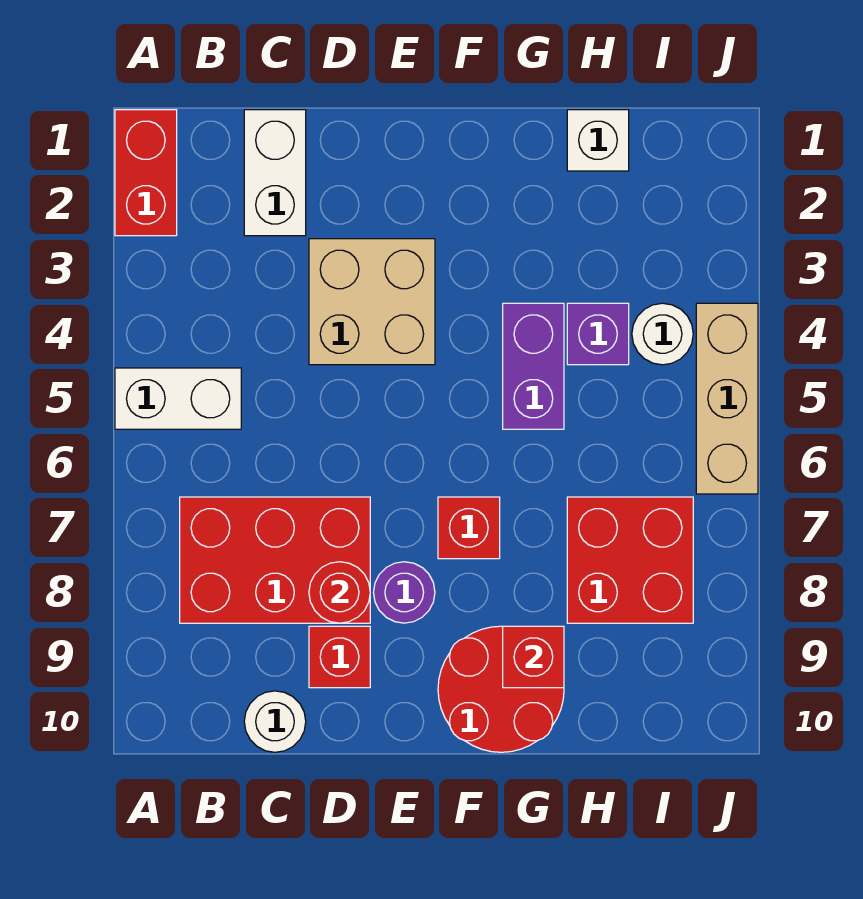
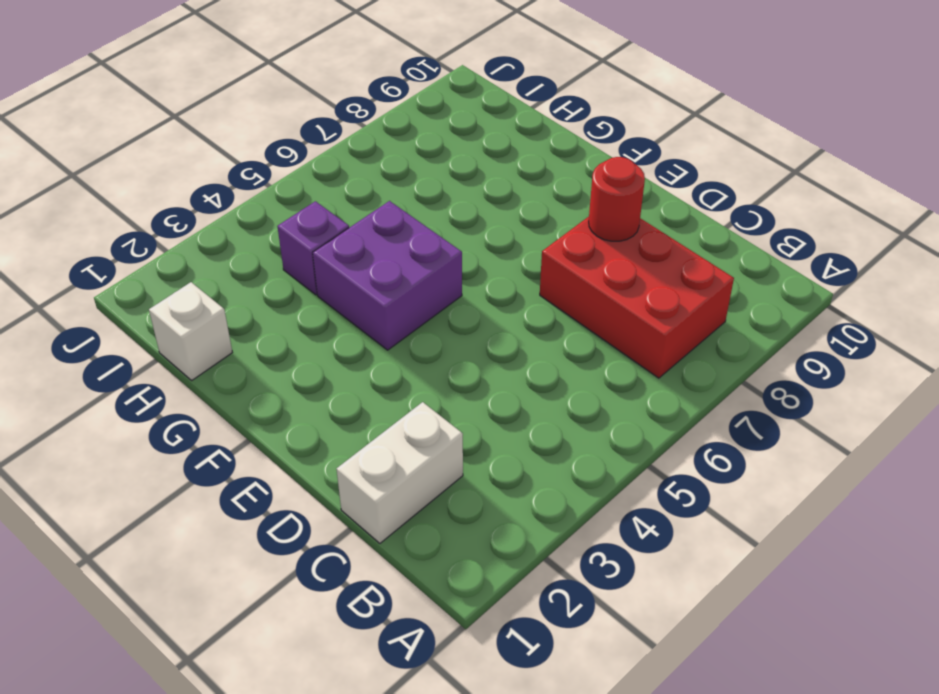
purple brick F4:G5 level 1 -> purple brick G4:G5 level 1
none -> red brick A1:A2 level 1
none -> white brick A5:B5 level 1
none -> white round brick C10 level 1

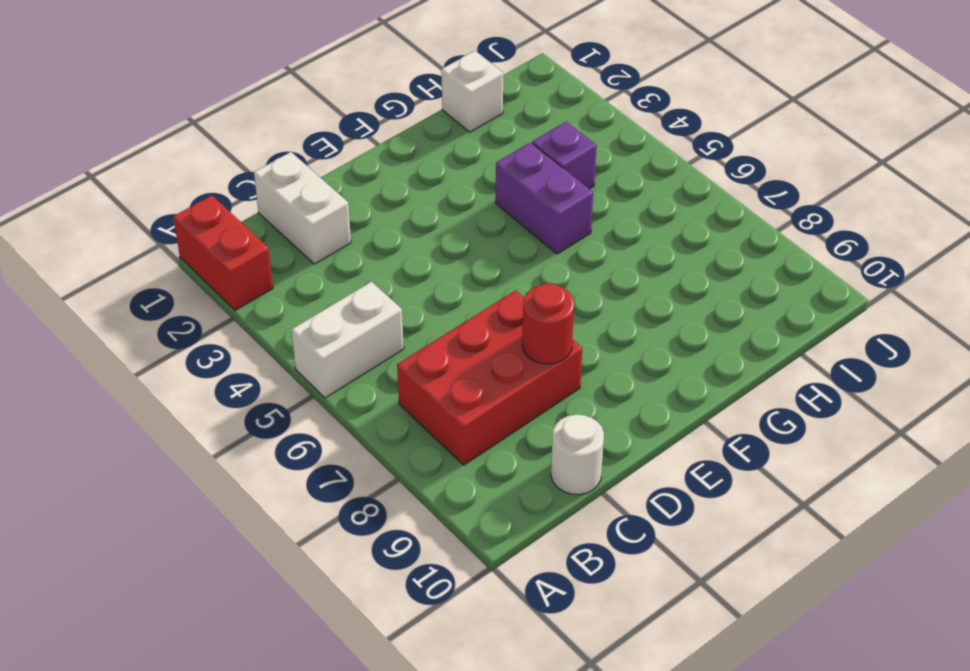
none -> tan brick D3:E4 level 1
none -> red brick D9 level 1
none -> purple round brick E8 level 1

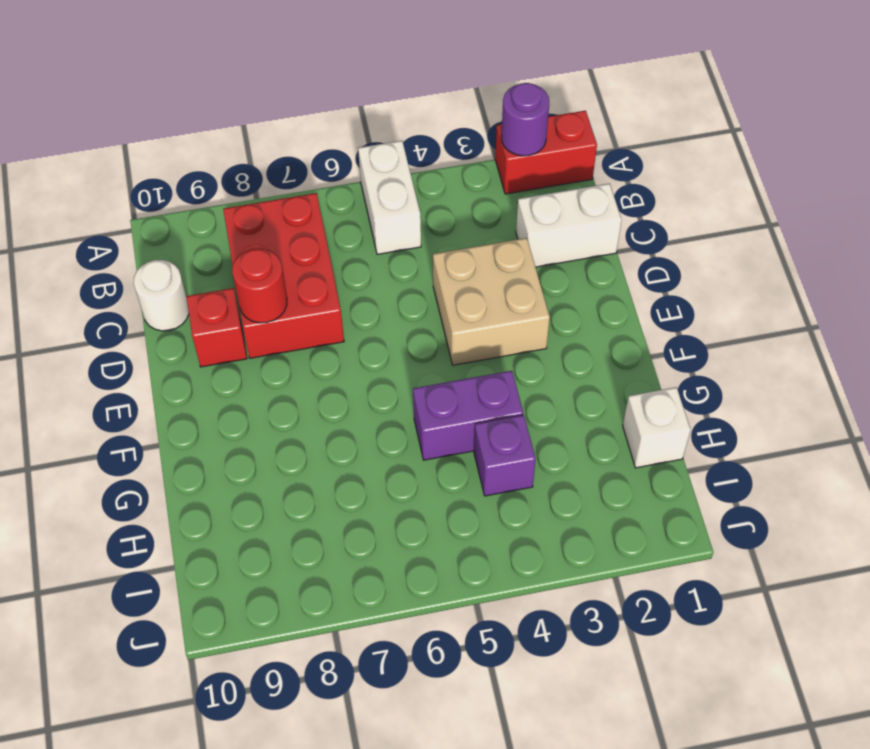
purple round brick A2 level 2 -> purple round brick E8 level 1
none -> red brick F7 level 1
none -> red round brick F9:G10 level 1
none -> red brick H7:I8 level 1

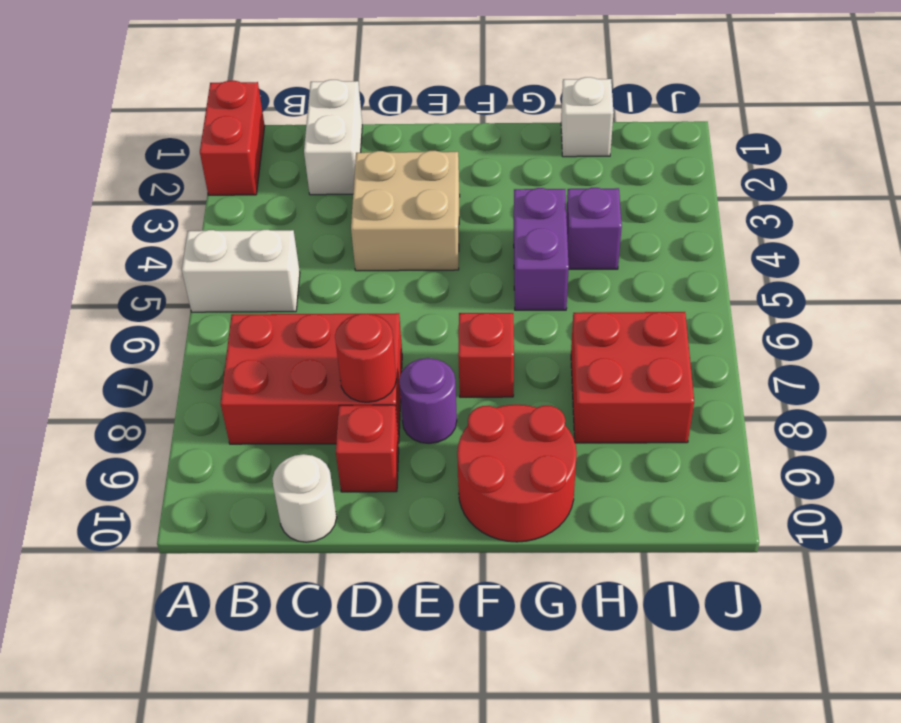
none -> white round brick I4 level 1
none -> tan brick J4:J6 level 1
none -> red brick G9 level 2

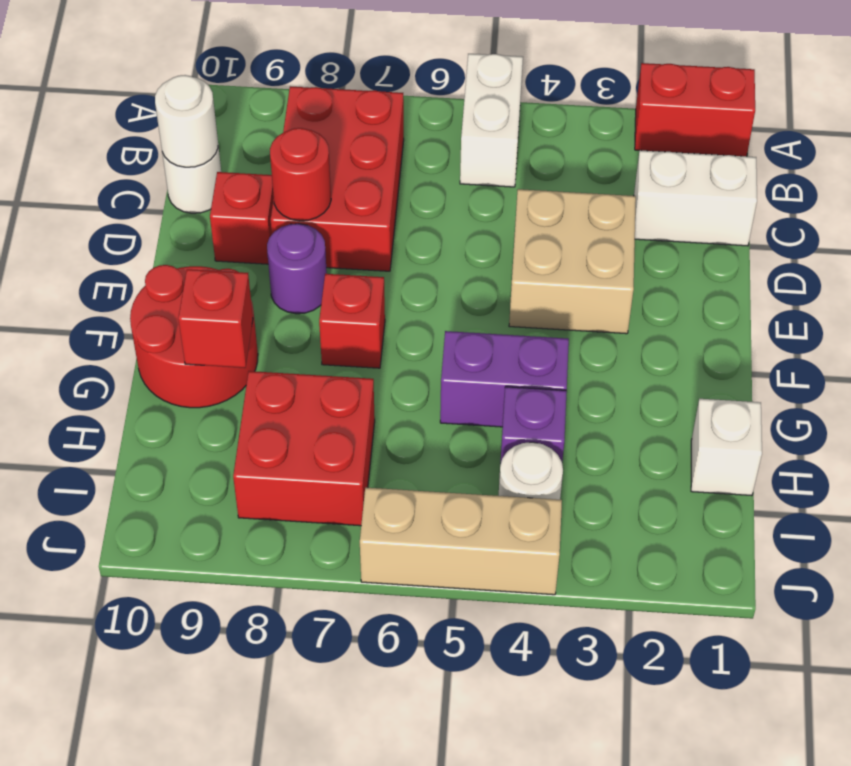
white round brick C10 level 2 -> none

